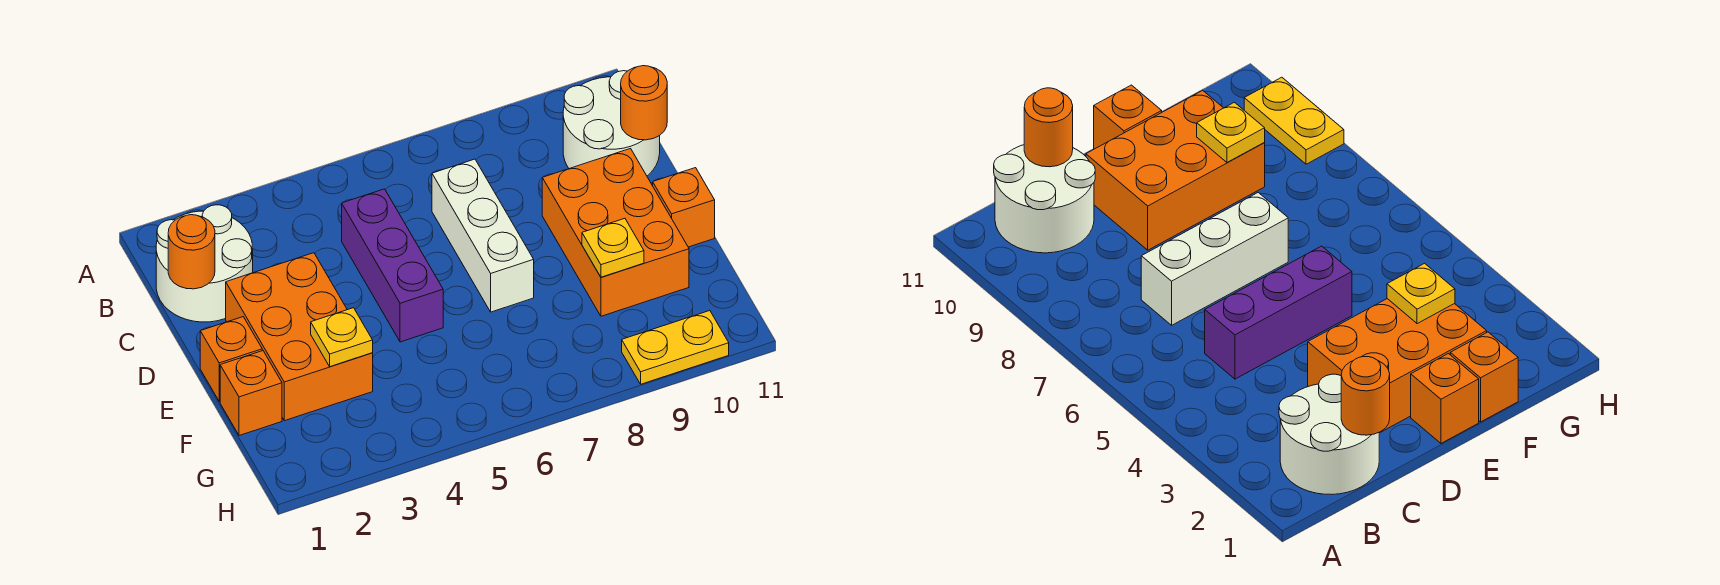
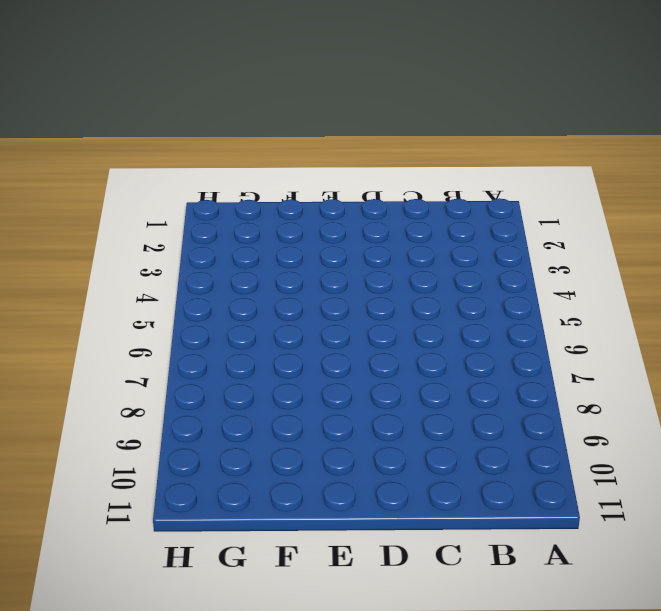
none -> white round brick B1:C2 level 1
none -> white round brick B10:C11 level 1
none -> purple brick C5:E5 level 1

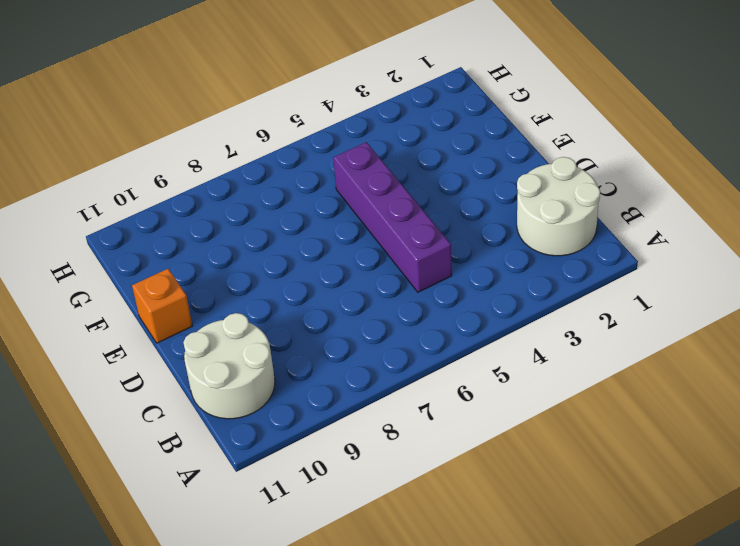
purple brick C5:F5 level 1 -> purple brick C5:E5 level 1
none -> white brick C7:E7 level 1
none -> orange brick D2:F3 level 1
none -> orange brick D9:F10 level 1

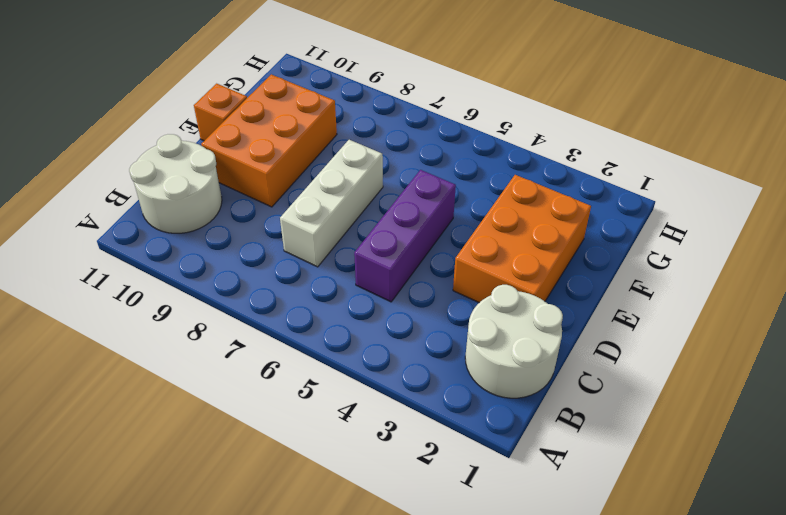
none -> orange brick E1 level 1
none -> orange brick F1 level 1
none -> yellow plate H9:H10 level 1

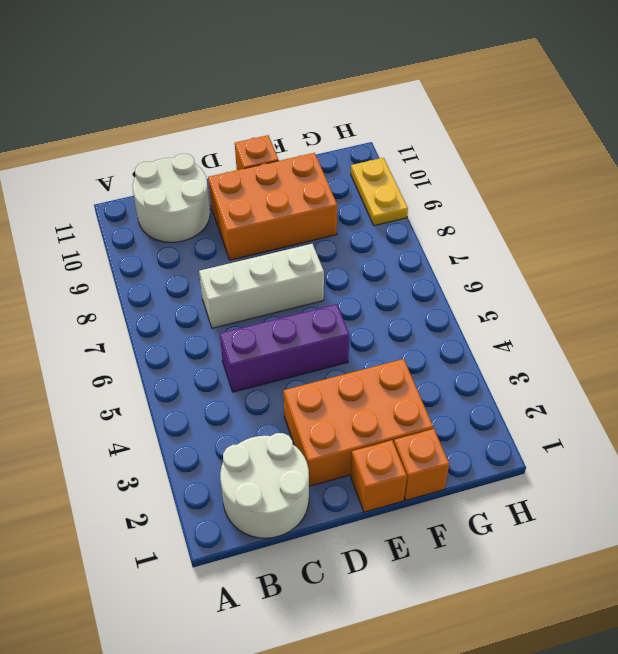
none -> orange round brick C1 level 2
none -> orange round brick C11 level 2
none -> yellow plate F3 level 2

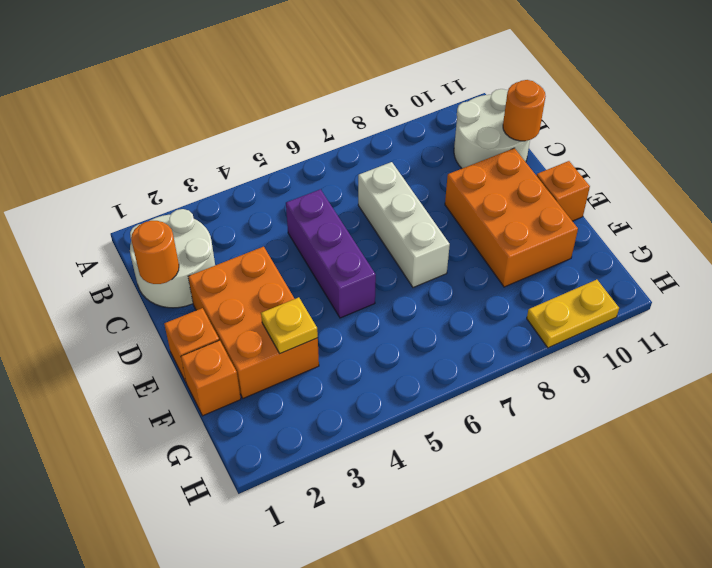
none -> yellow plate F9 level 2

